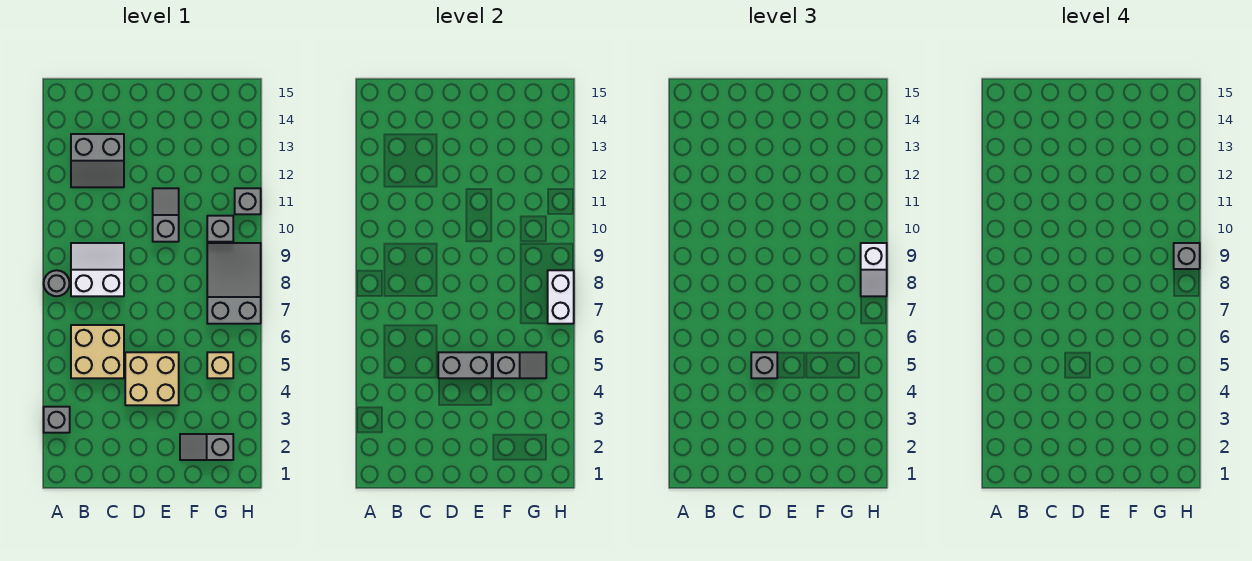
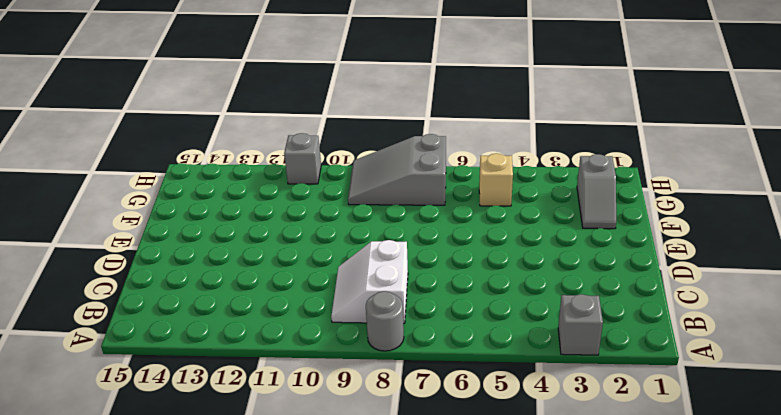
none -> tan brick B5:C6 level 1
none -> grey slope B12:C13 level 1 top 13
none -> tan brick D4:E5 level 1

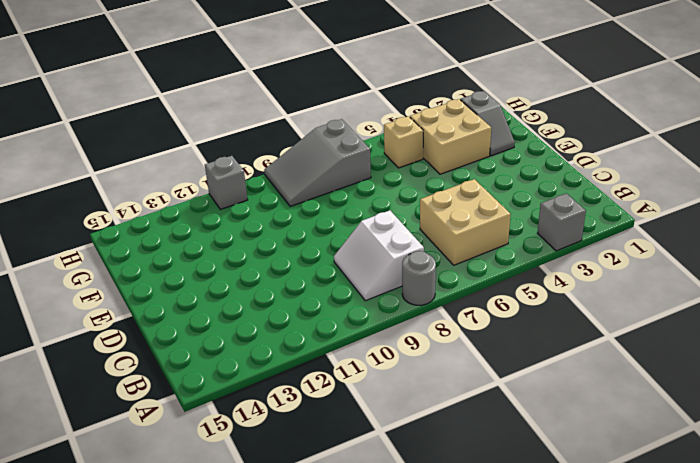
tan brick F3:G4 level 1 -> tan brick D4:E5 level 1
none -> grey slope B12:C13 level 1 top 13
none -> grey slope E10:E11 level 1 top 10
none -> grey brick G10 level 1

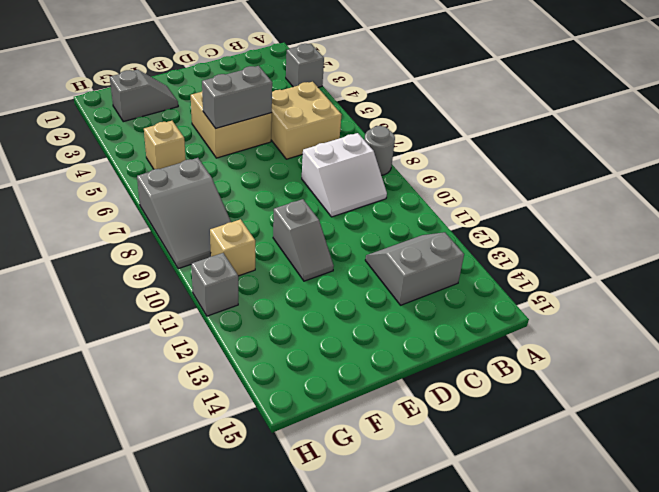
tan brick G10 level 1 -> grey brick G10 level 1
none -> grey slope F5:G5 level 2 top F
none -> white brick H7:H8 level 2
none -> grey brick D5 level 3

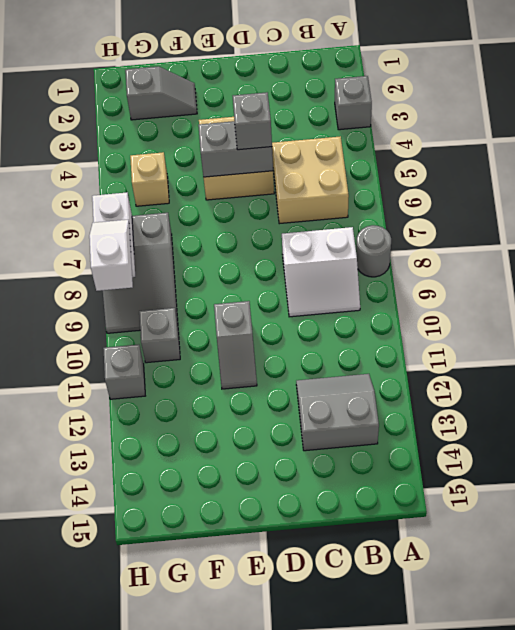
none -> grey slope F5:G5 level 2 top F
none -> grey brick H9 level 4

